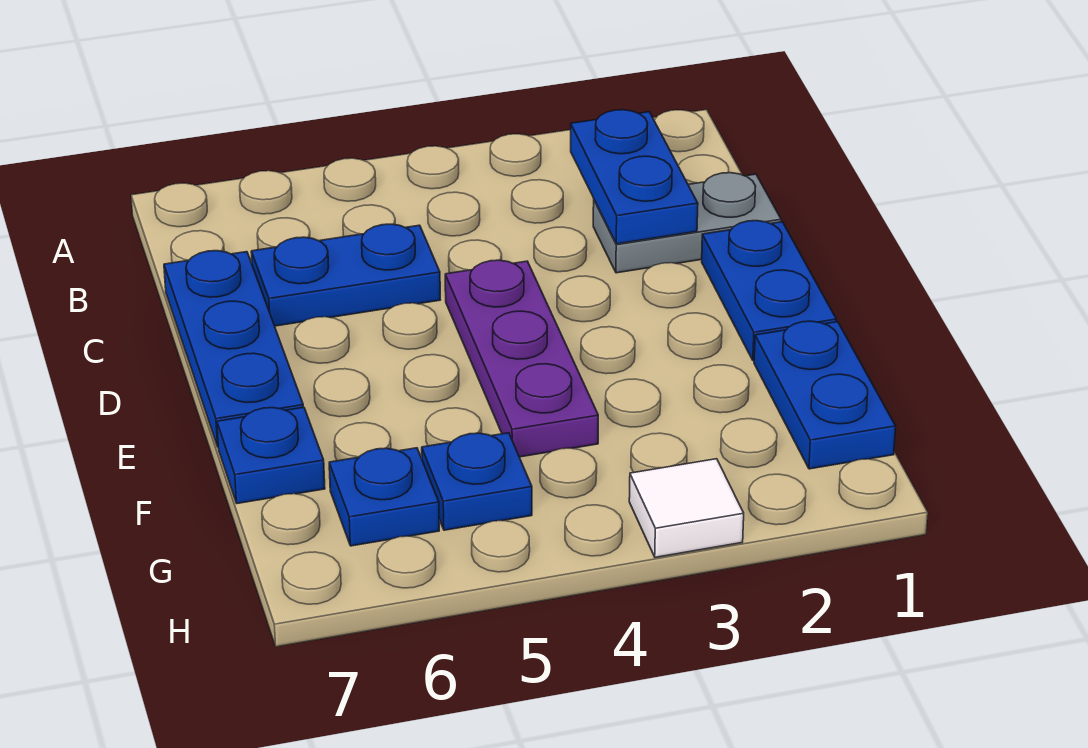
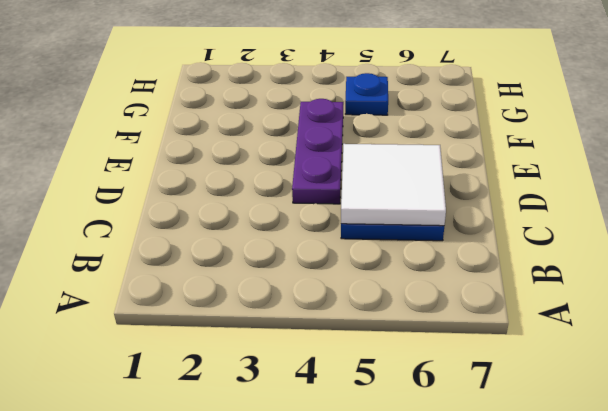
white tile C5:D6 level 2 -> none
none -> grey plate C1:C2 level 1
none -> blue plate C7:E7 level 1

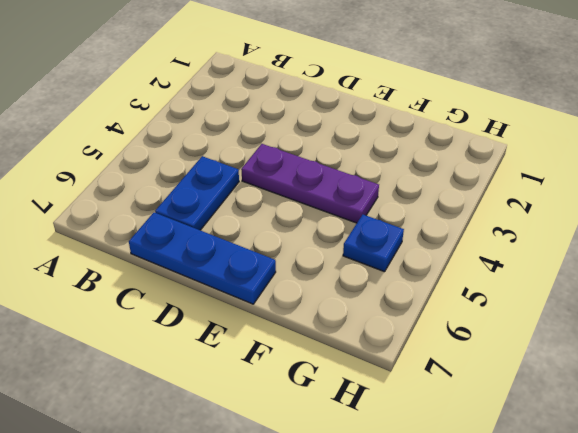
none -> grey plate C1:C2 level 1
none -> blue plate D1:E1 level 1

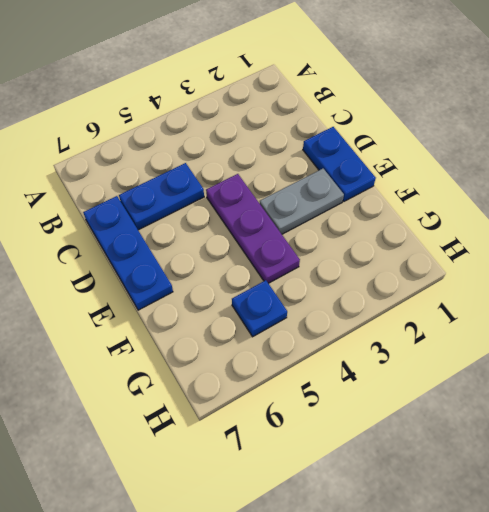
grey plate E2:E3 level 1 -> grey plate C1:C2 level 1
none -> blue plate F1:G1 level 1
none -> blue plate F7 level 1

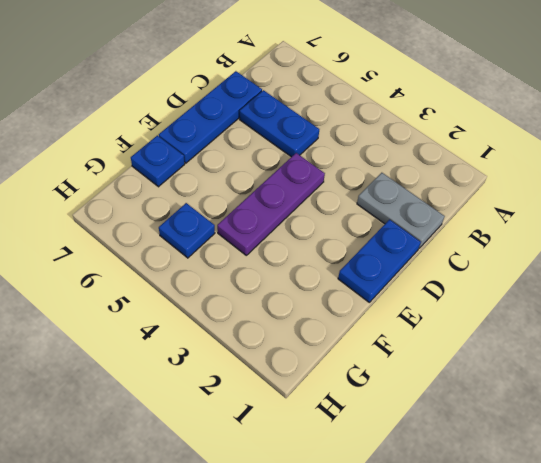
none -> blue plate F1:G1 level 1
none -> blue plate G6 level 1

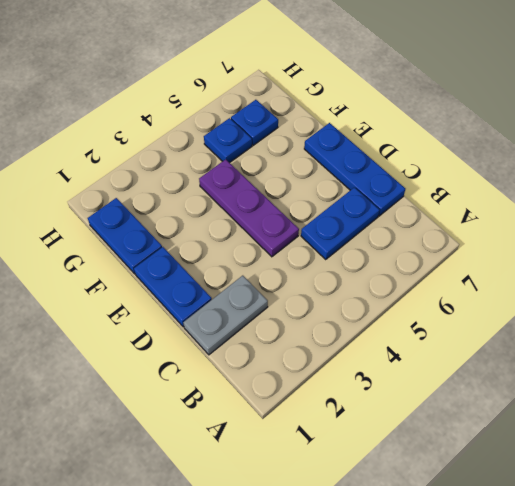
none -> blue plate F7 level 1
none -> white tile H3 level 1

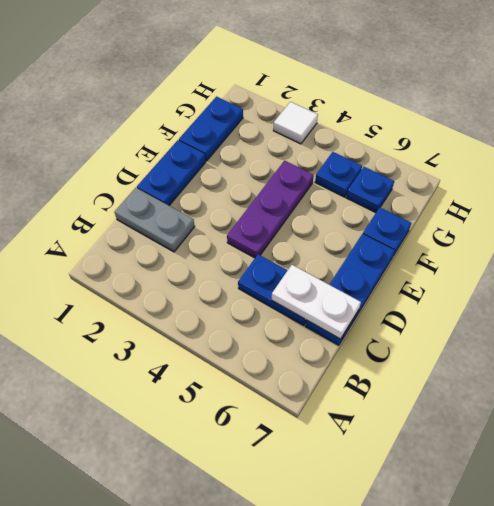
white plate C6:C7 level 2 -> none
none -> blue plate B2:C2 level 2

